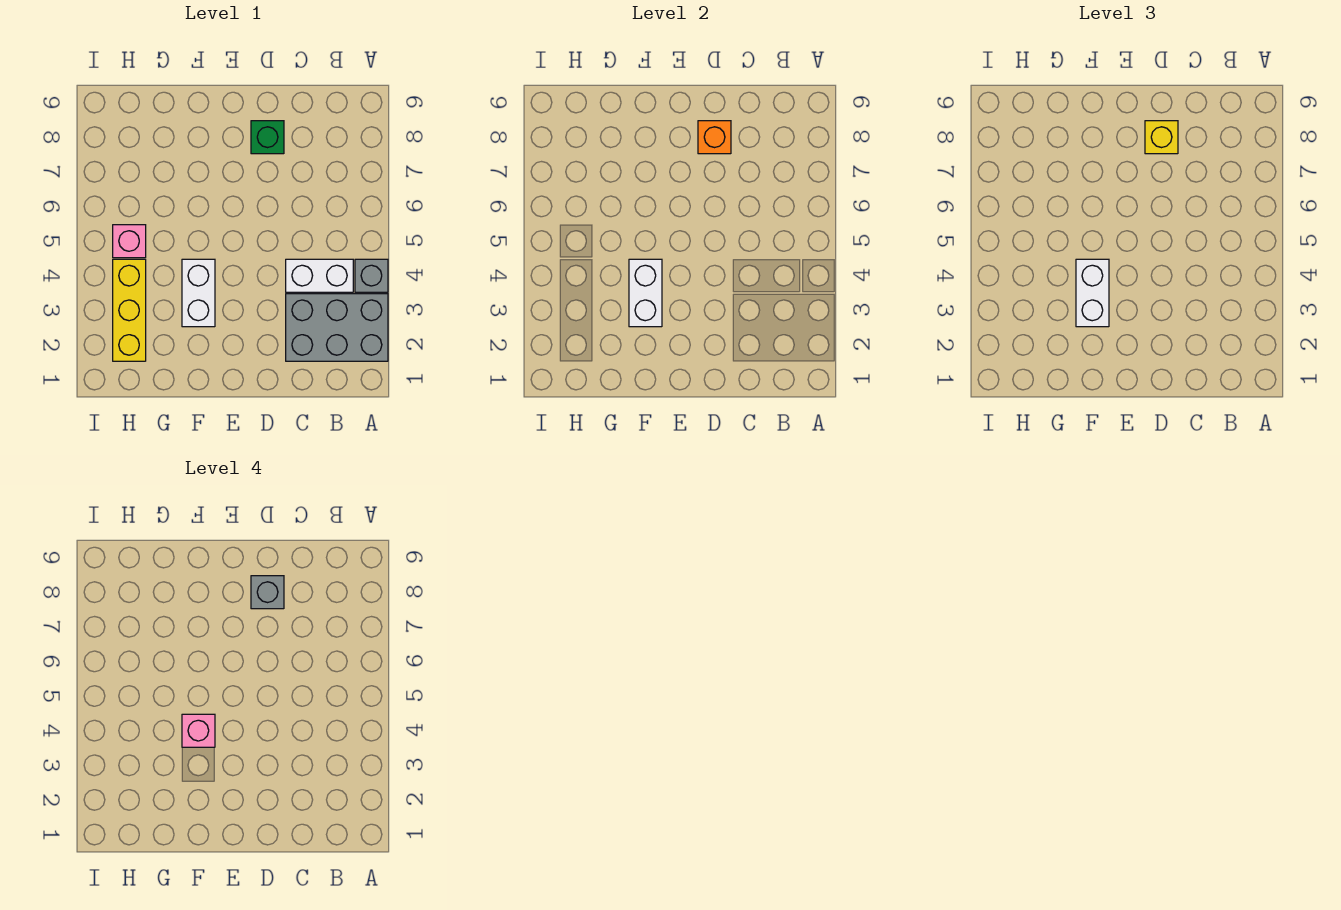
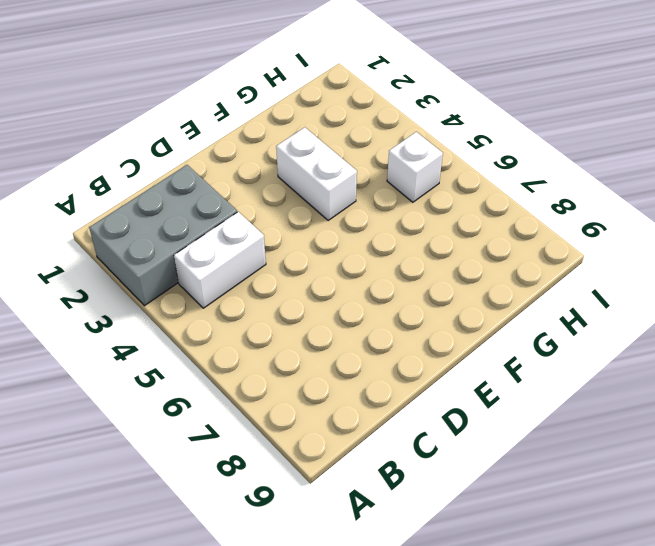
white brick H5 level 1 -> pink brick H5 level 1
none -> grey brick A4 level 1
none -> green brick D8 level 1
none -> yellow brick H2:H4 level 1

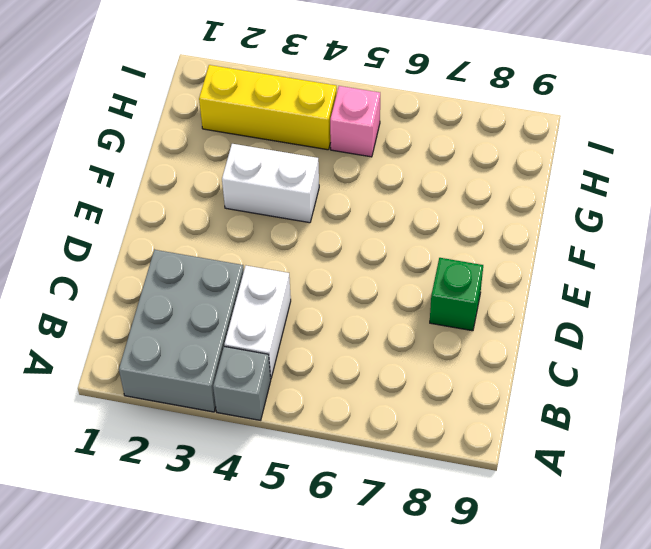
none -> orange brick D8 level 2
none -> white brick F3:F4 level 2
none -> yellow brick D8 level 3

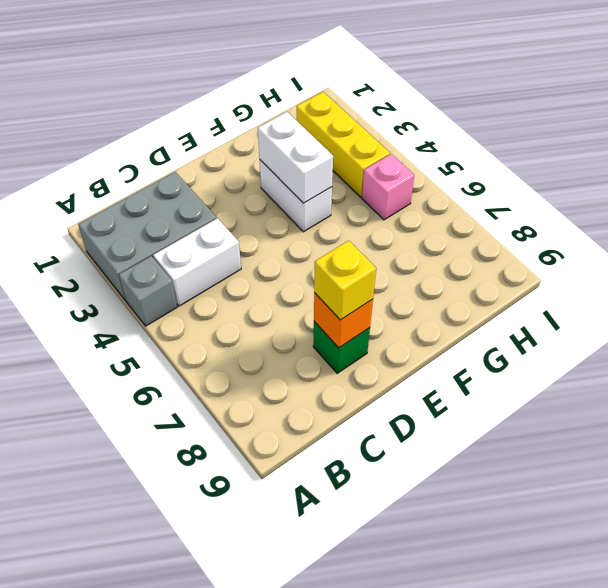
none -> white brick F3:F4 level 3
none -> grey brick D8 level 4
none -> pink brick F4 level 4

